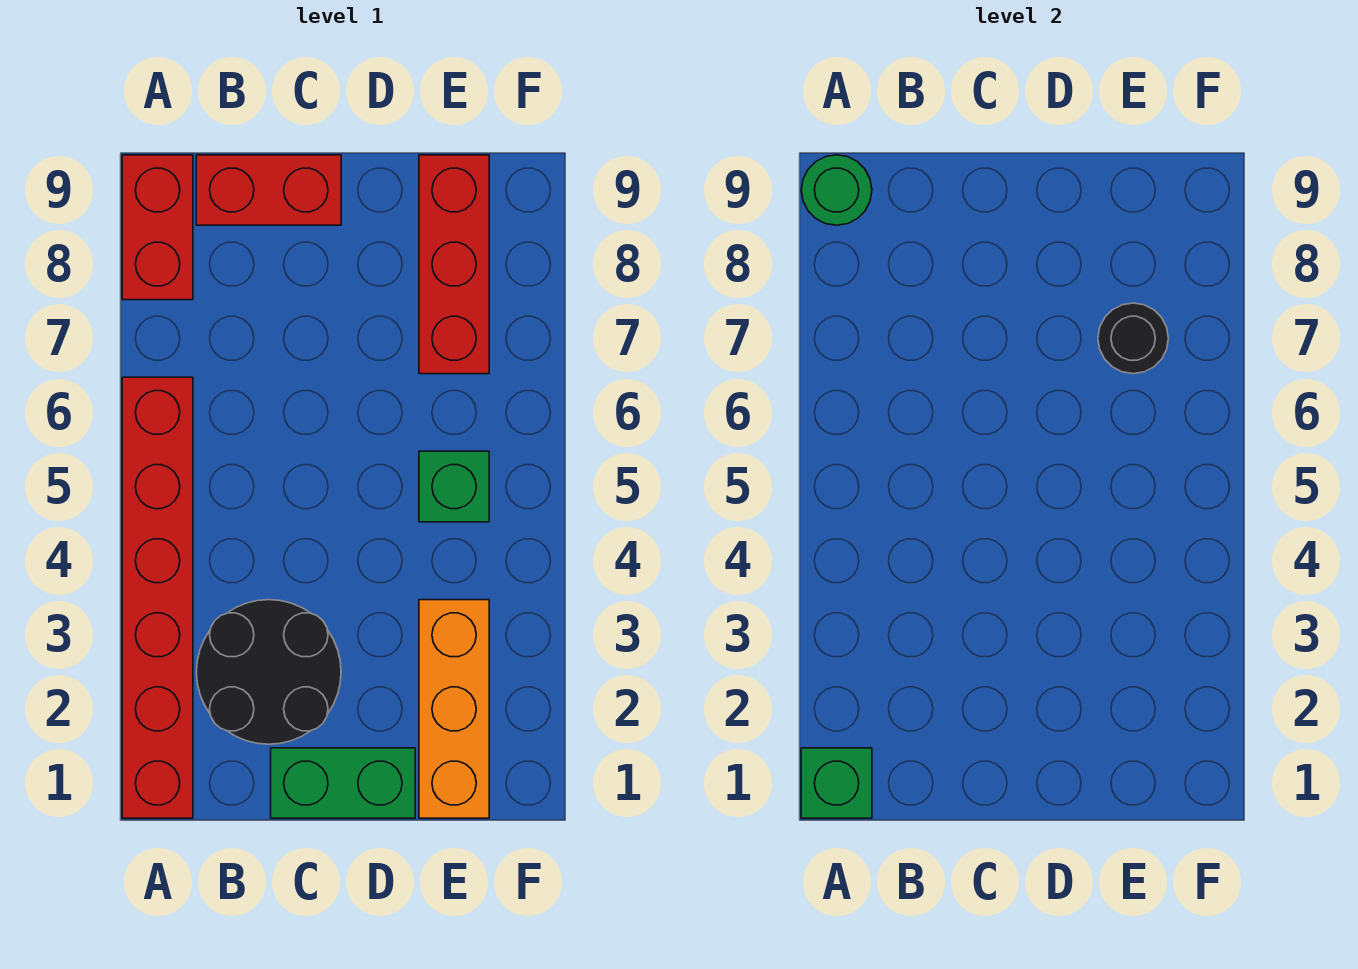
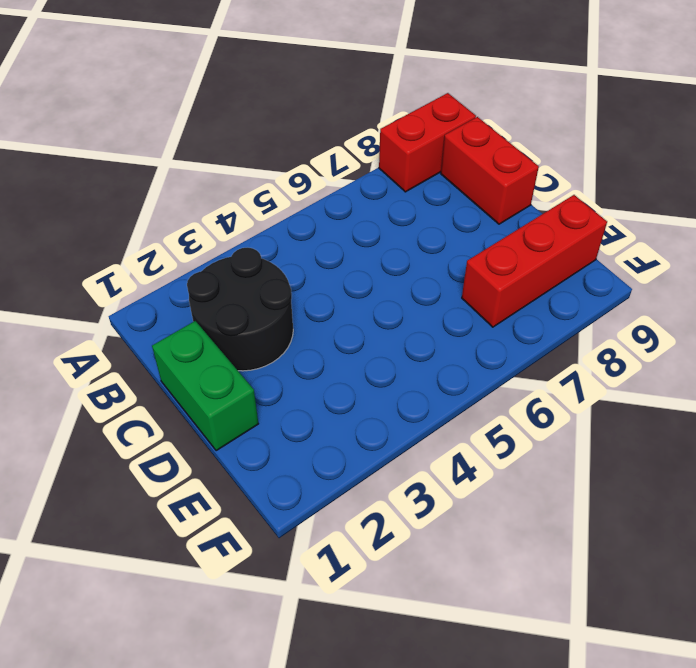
none -> red brick A1:A6 level 1
none -> orange brick E1:E3 level 1

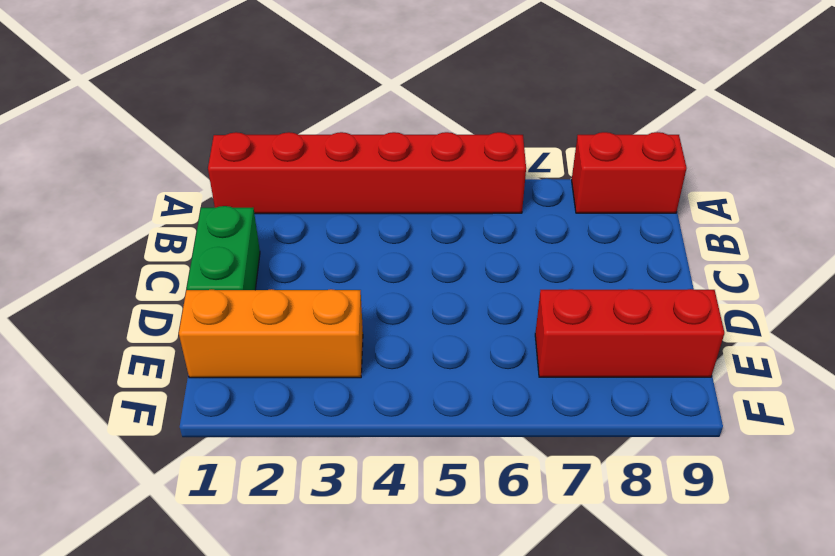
none -> black round brick B2:C3 level 1
none -> red brick B9:C9 level 1

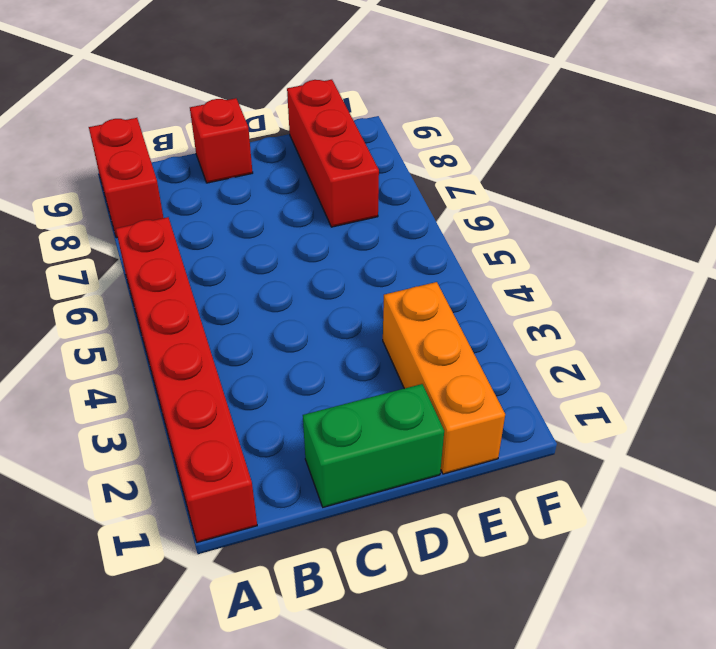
red brick C9 level 1 -> red brick B9:C9 level 1
none -> black round brick B2:C3 level 1
none -> green brick E5 level 1

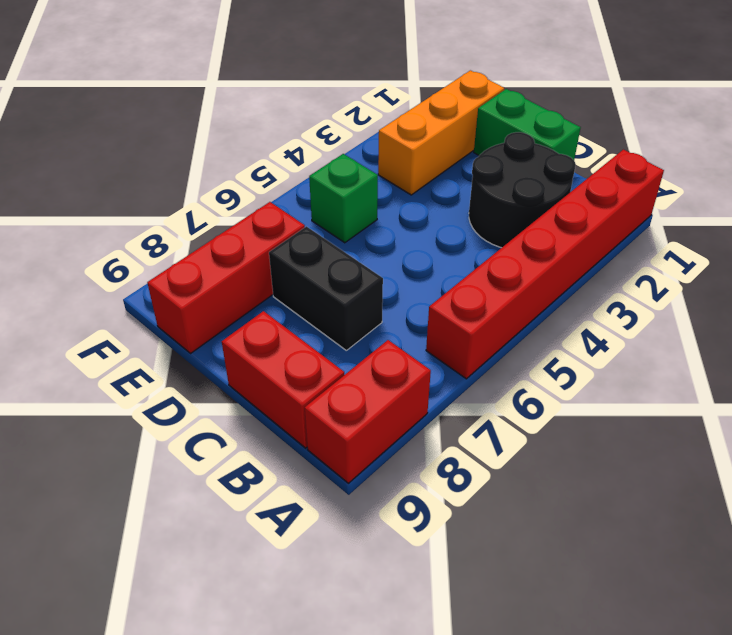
black brick C7:D7 level 1 -> none
none -> green brick A1 level 2
none -> green round brick A9 level 2

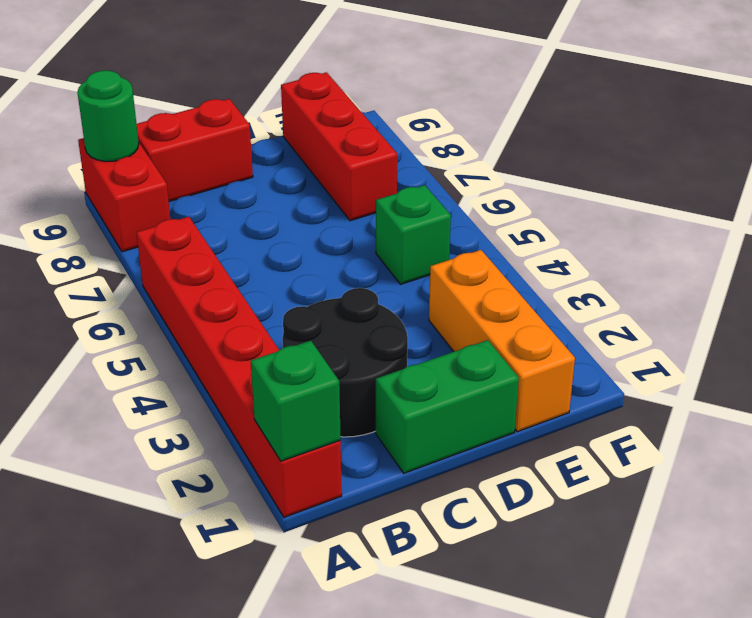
none -> black round brick E7 level 2

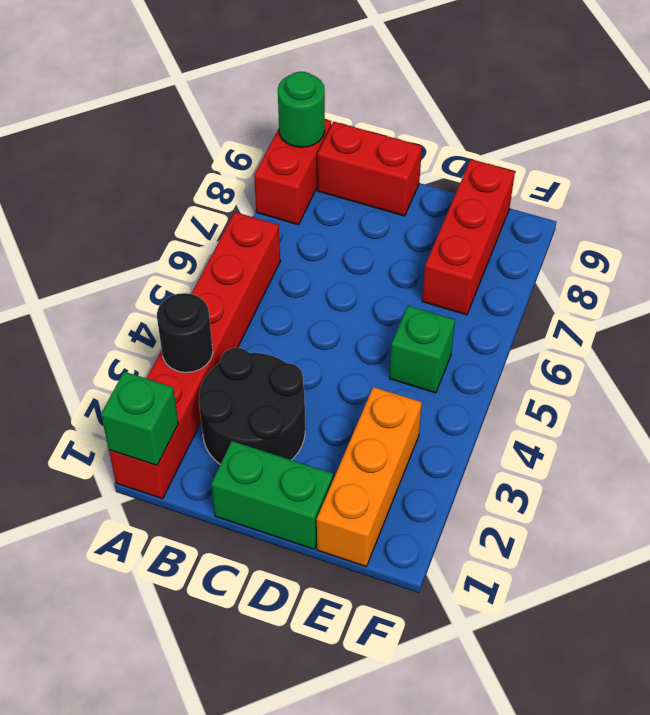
black round brick A3 level 2 -> black round brick E7 level 2

